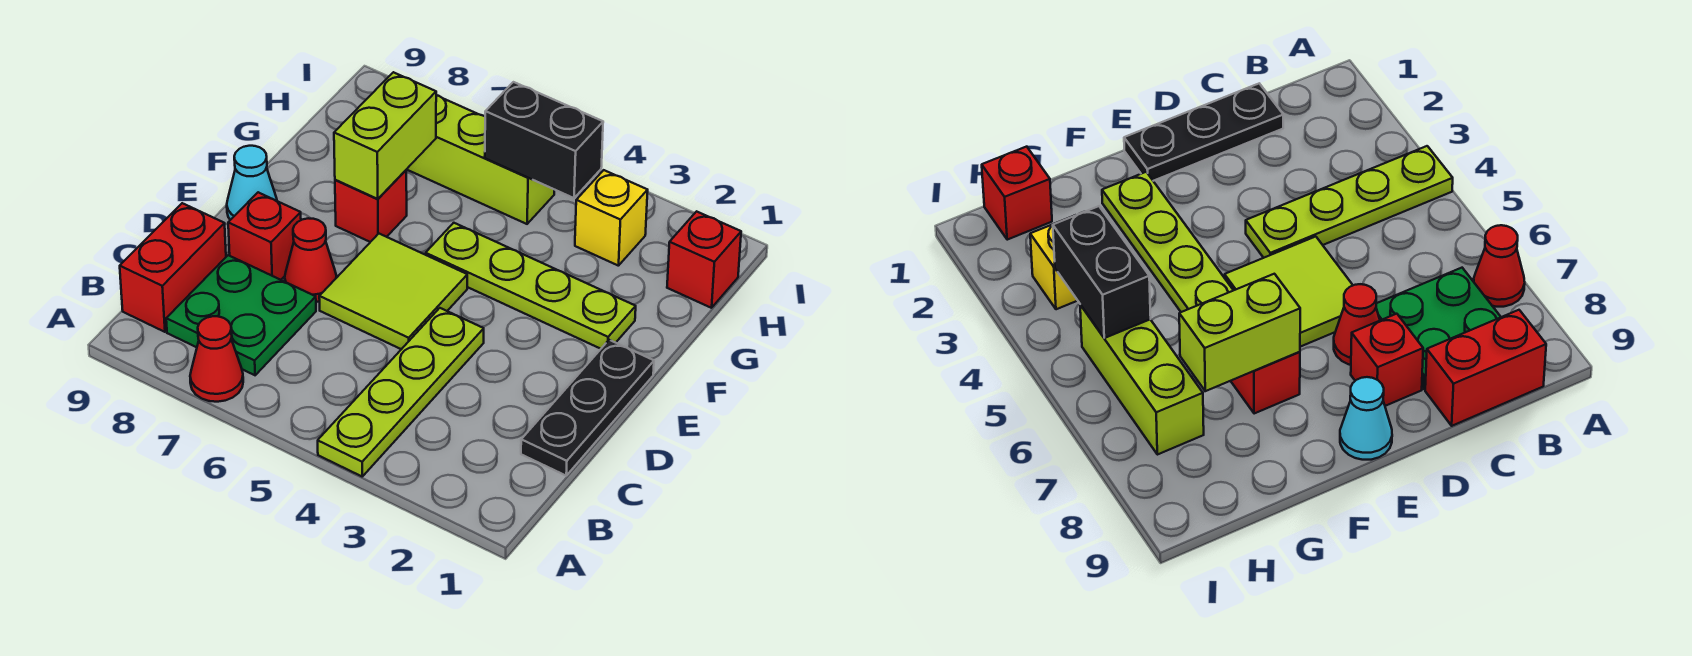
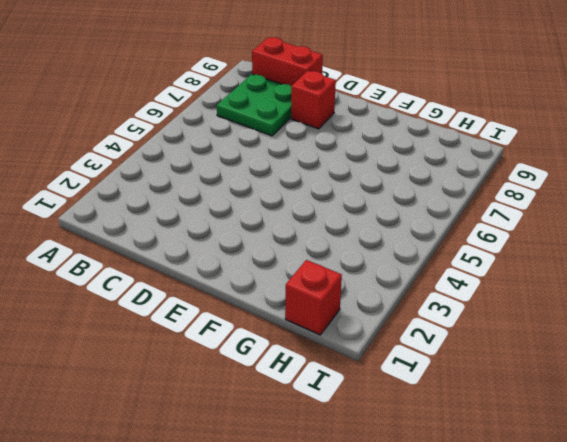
none -> lime plate A4:D4 level 1
none -> red cone A7 level 1
none -> black plate C1:E1 level 1

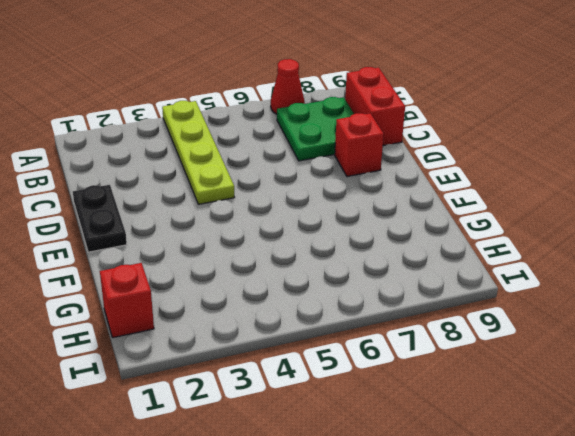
black plate D1:E1 level 1 -> black plate C1:E1 level 1
none -> lime tile D5:E6 level 1
none -> red cone D7 level 1
none -> cyan cone E9 level 1

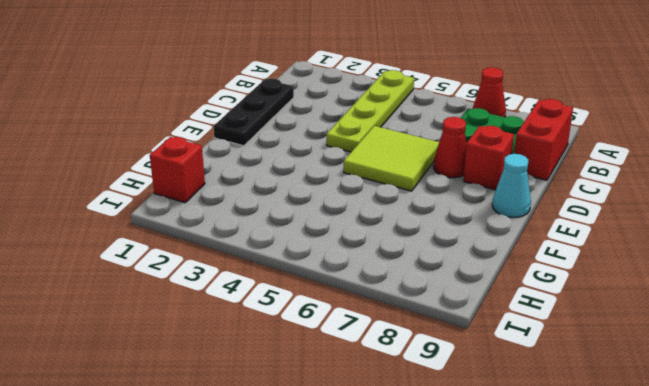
none -> lime plate F2:F5 level 1
none -> red brick F7 level 1
none -> yellow brick H3 level 1

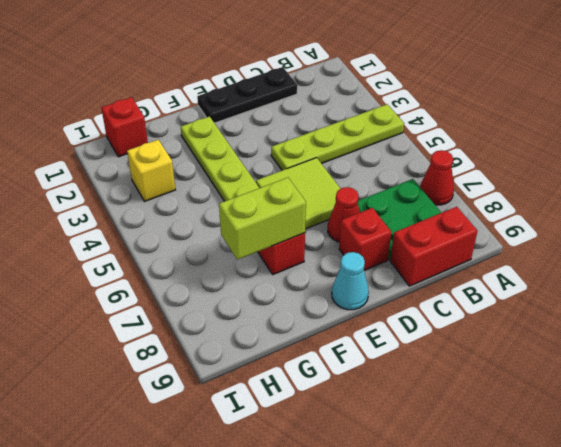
none -> lime brick H5:H7 level 1
none -> black brick H4:H5 level 2

